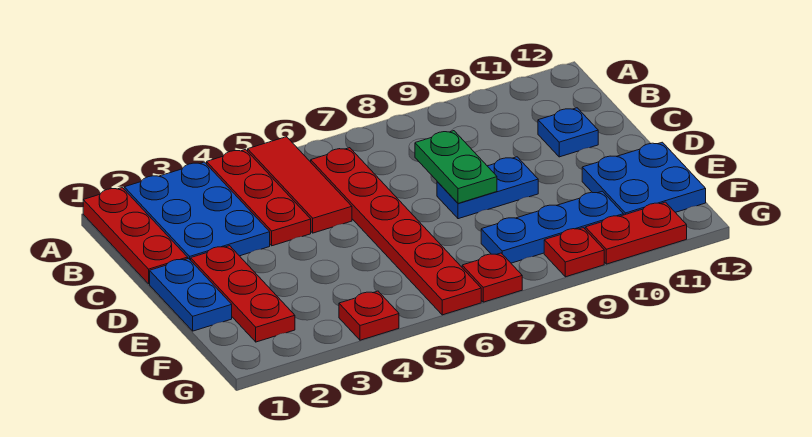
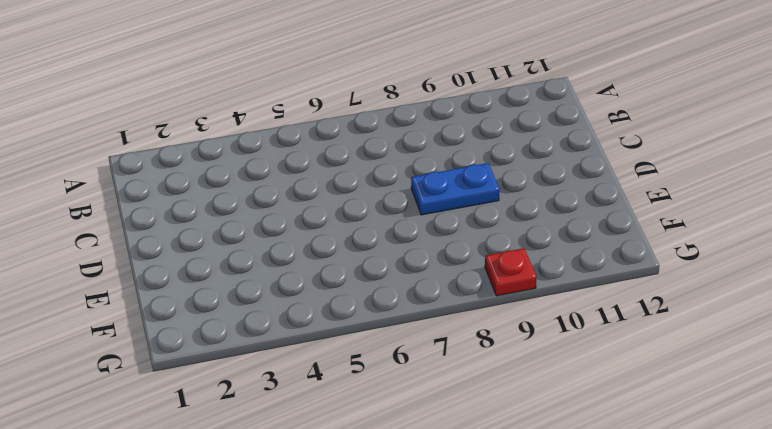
none -> red plate A1:C1 level 1
none -> blue plate A2:C3 level 1
none -> red plate A4:C4 level 1

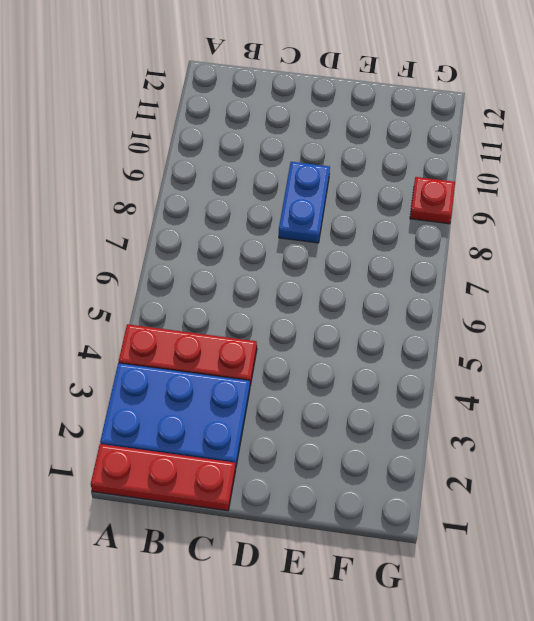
none -> red tile A5:C5 level 1
none -> red plate B6:G6 level 1
none -> blue plate C11 level 1

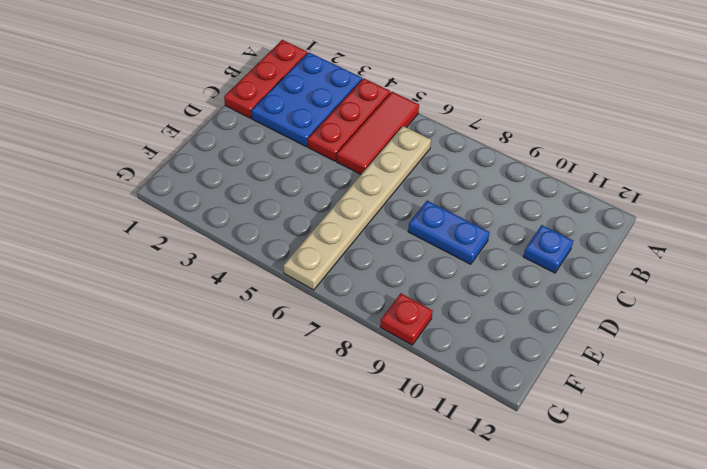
tan plate B6:G6 level 1 -> red plate B6:G6 level 1
none -> blue plate D1:E1 level 1
none -> red plate D2:F2 level 1
none -> blue plate E11:F12 level 1

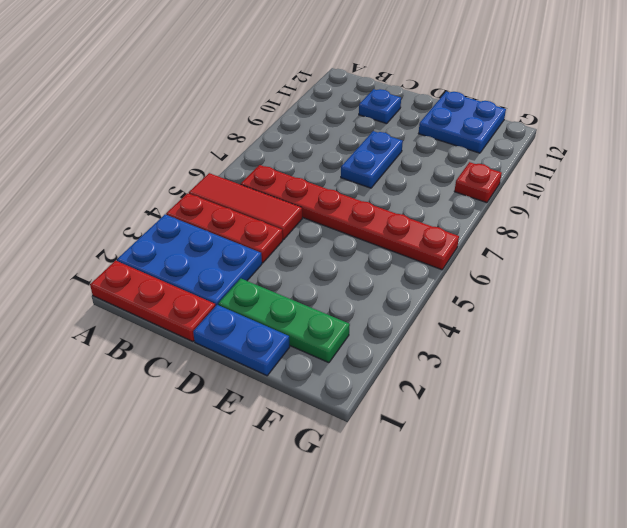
green plate D2:F2 level 1 -> red plate D2:F2 level 1
none -> blue plate F8:F10 level 1
none -> red plate G4 level 1
none -> red plate G7 level 1

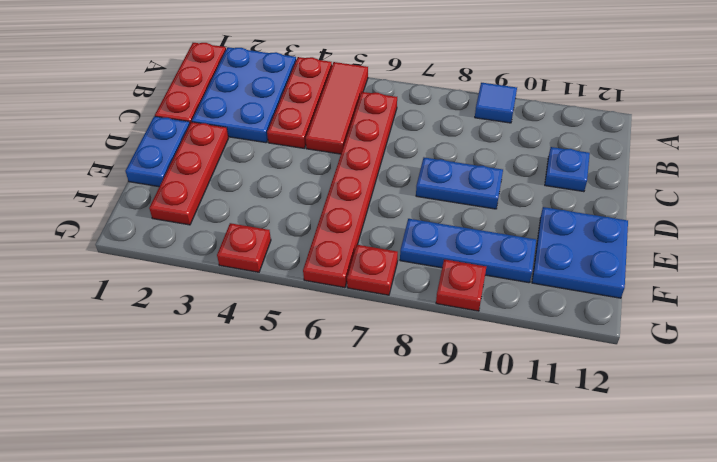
blue tile A9 level 1 -> none
none -> red plate G10:G11 level 1
none -> green plate C8:D8 level 2

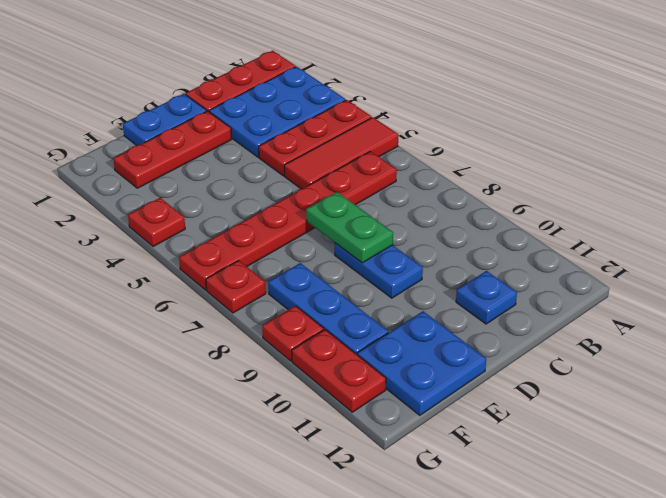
green plate D7:D8 level 2 -> green plate C8:D8 level 2

